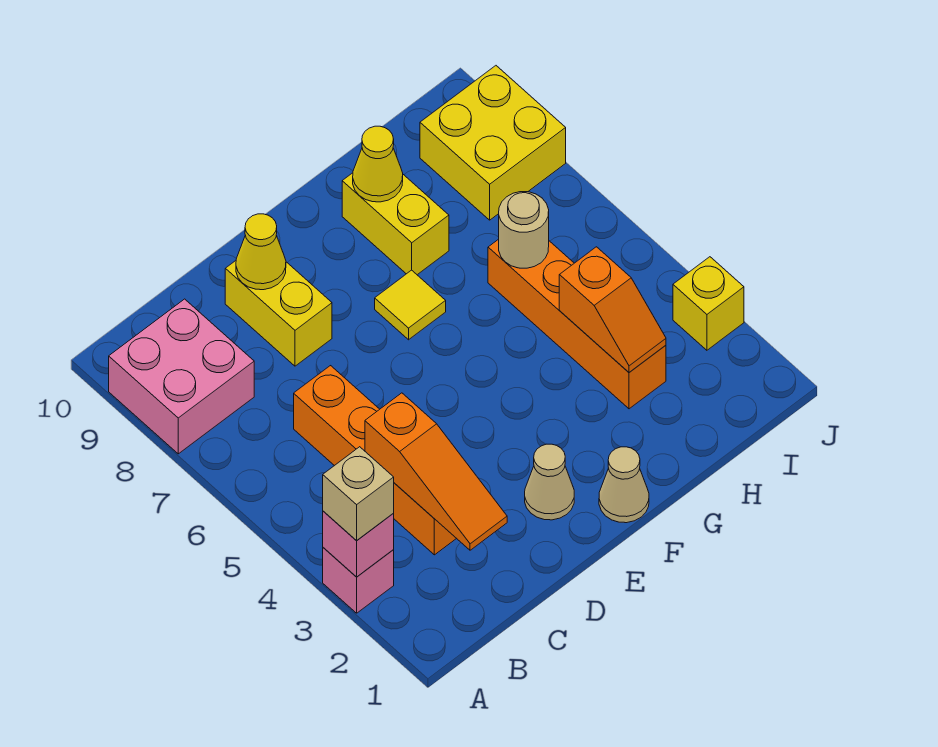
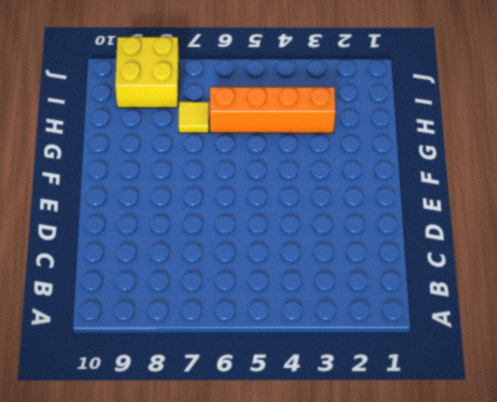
yellow tile H7 level 1 -> yellow tile F7 level 1
none -> pink brick A3 level 1
none -> pink brick A8:B9 level 1
none -> orange brick C3:C6 level 1

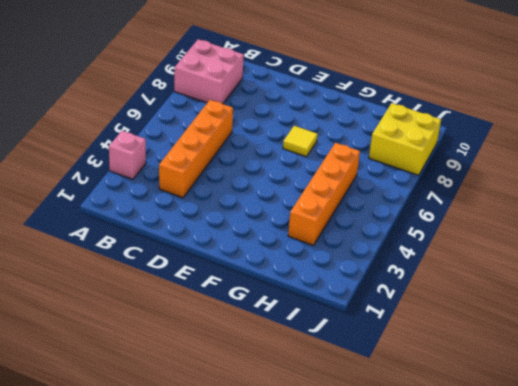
none -> yellow brick D8:D9 level 1
none -> tan cone E2 level 1
none -> tan cone F1 level 1

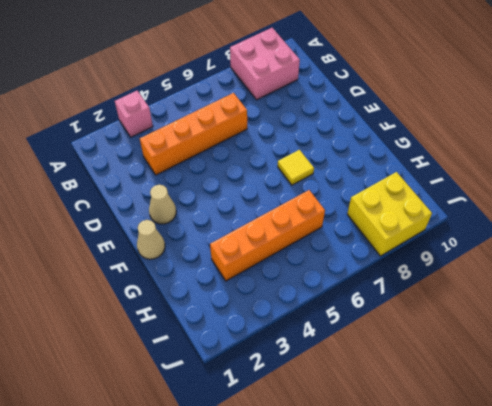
none -> yellow brick D8:D9 level 1
none -> yellow brick G8:G9 level 1
none -> yellow brick J3 level 1

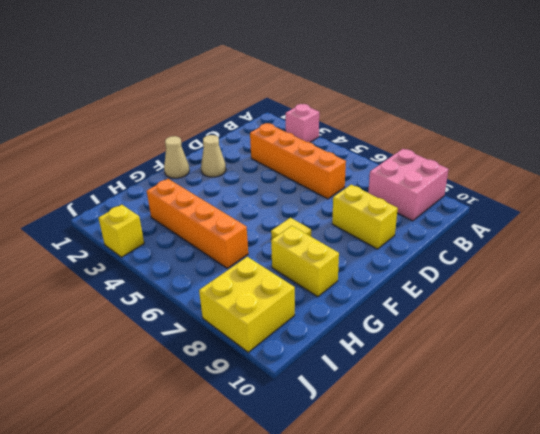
none -> pink brick A3 level 2
none -> orange slope C2:C4 level 2 top 4
none -> yellow cone D9 level 2

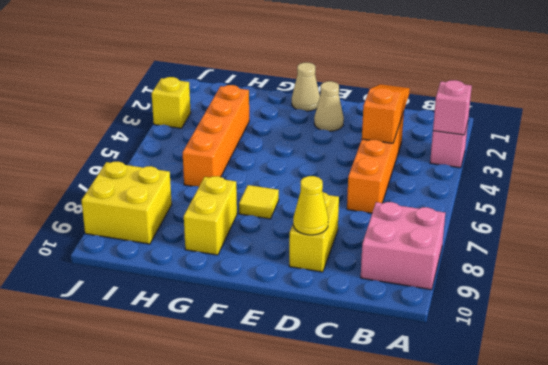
none -> yellow cone G9 level 2
none -> orange slope H3:H4 level 2 top 4
none -> tan round brick H6 level 2

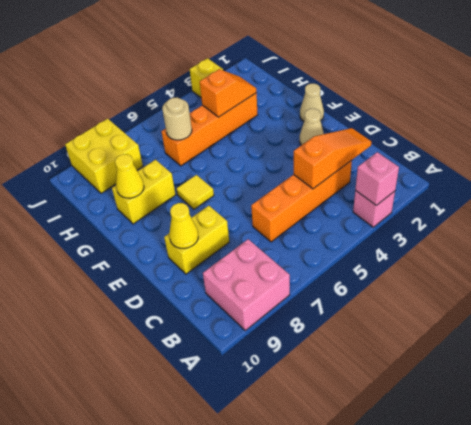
none -> tan brick A3 level 3

